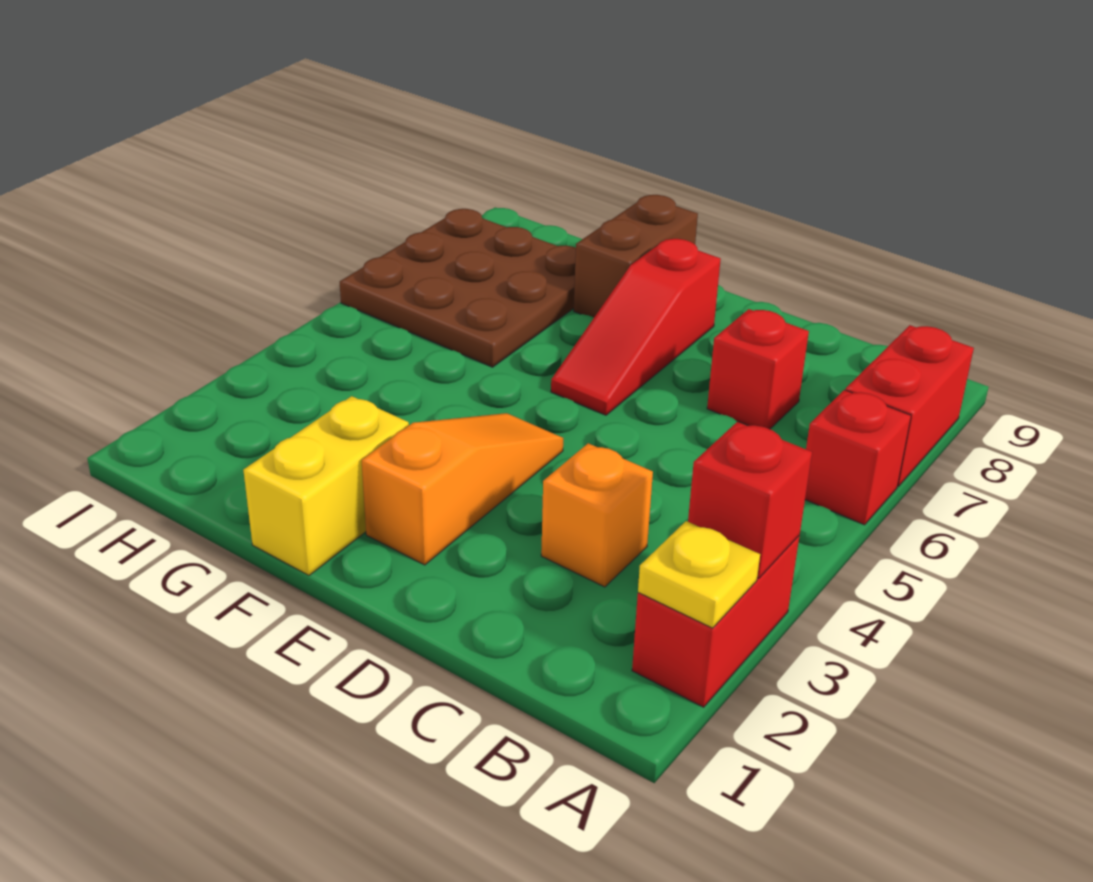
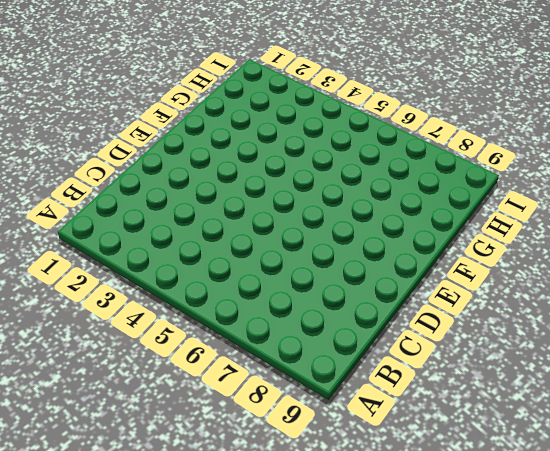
none -> red brick A2:A3 level 1
none -> red brick A6 level 1
none -> red brick A7:A8 level 1

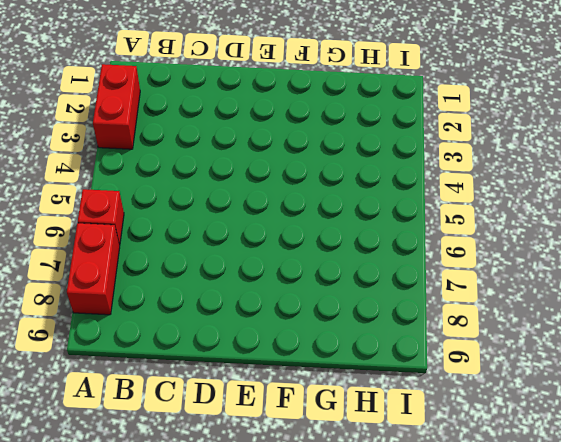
none -> orange brick C3 level 1
none -> red brick C7 level 1
none -> orange slope E2:E4 level 1 top 2

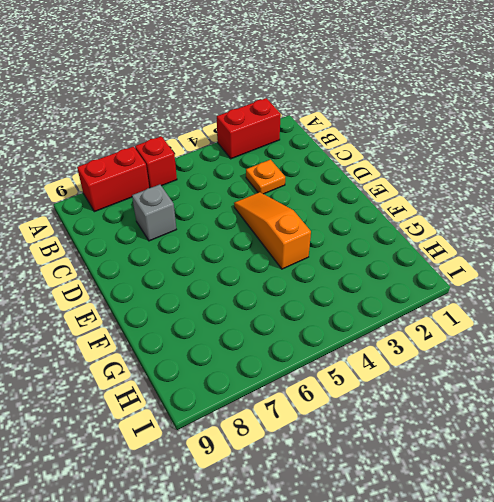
orange plate C3 level 1 -> orange brick C3 level 1
grey brick C7 level 1 -> red brick C7 level 1
orange slope D4:F4 level 1 top F -> orange slope E2:E4 level 1 top 2
none -> red slope E6:E8 level 1 top 8
none -> yellow brick F1:F2 level 1
none -> brown brick F8:F9 level 1

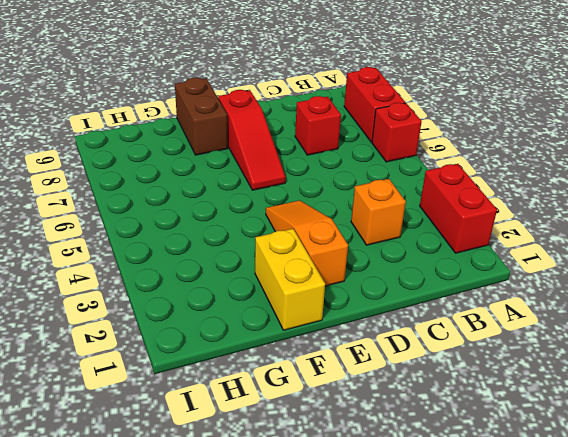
none -> brown plate G6:I8 level 1
none -> yellow plate A2 level 2
none -> red brick A3 level 2

